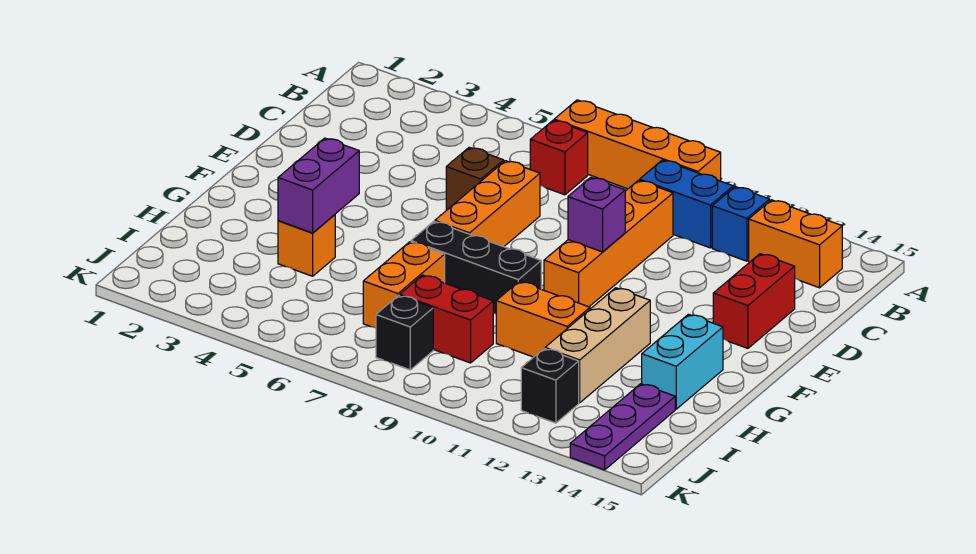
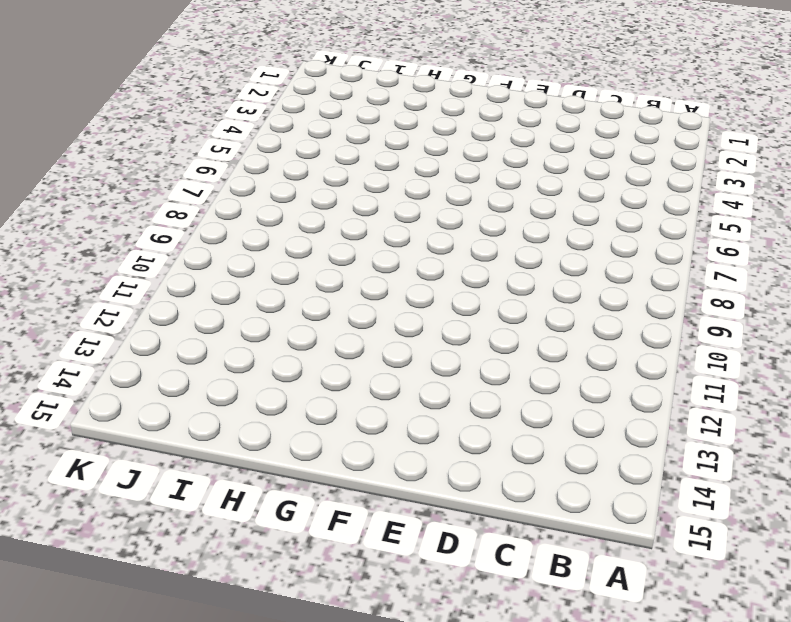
none -> orange brick A7:A10 level 1
none -> red brick B7 level 1
none -> blue brick B10:B11 level 1

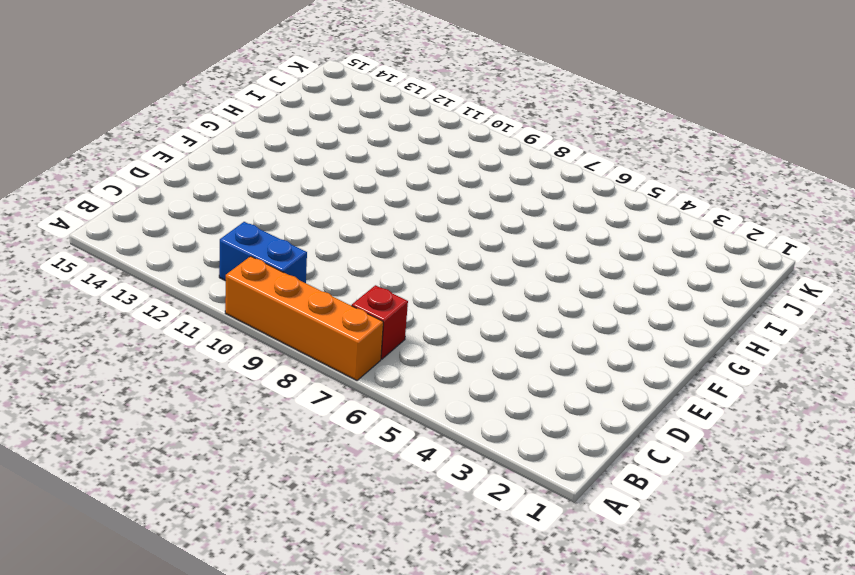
none -> blue brick B12 level 1
none -> orange brick B13:B14 level 1
none -> orange brick C10:F10 level 1

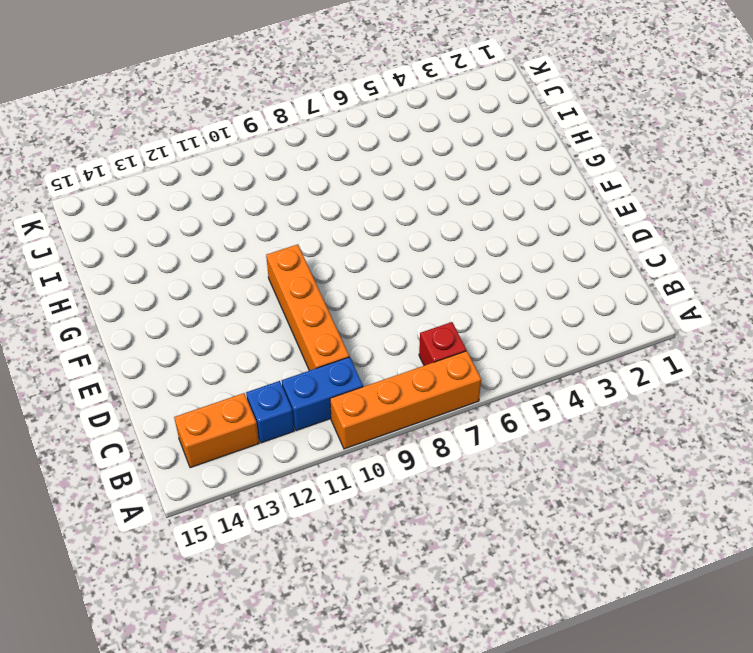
none -> brown brick D6 level 1
none -> orange brick D7:F7 level 1
none -> red brick D14:E14 level 1

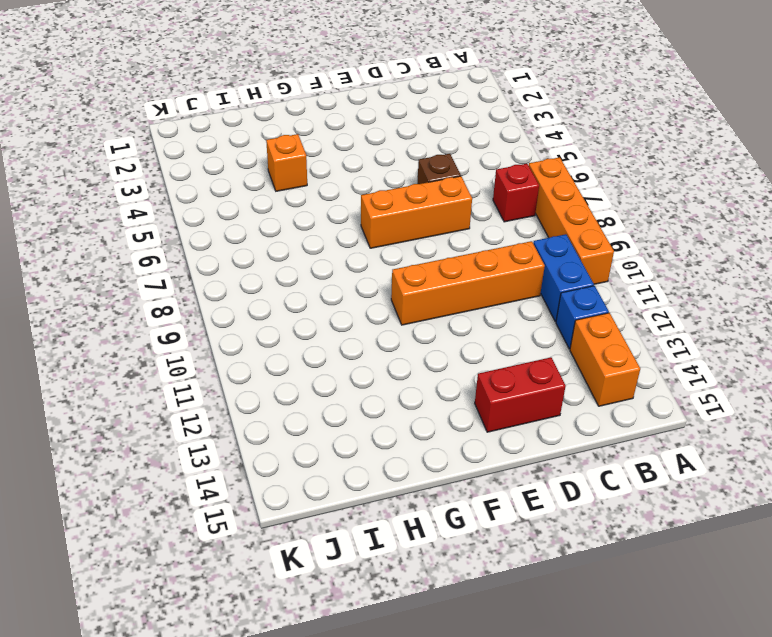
none -> black brick G7:G9 level 1
none -> tan brick G12:I12 level 1
none -> cyan brick G14:H14 level 1

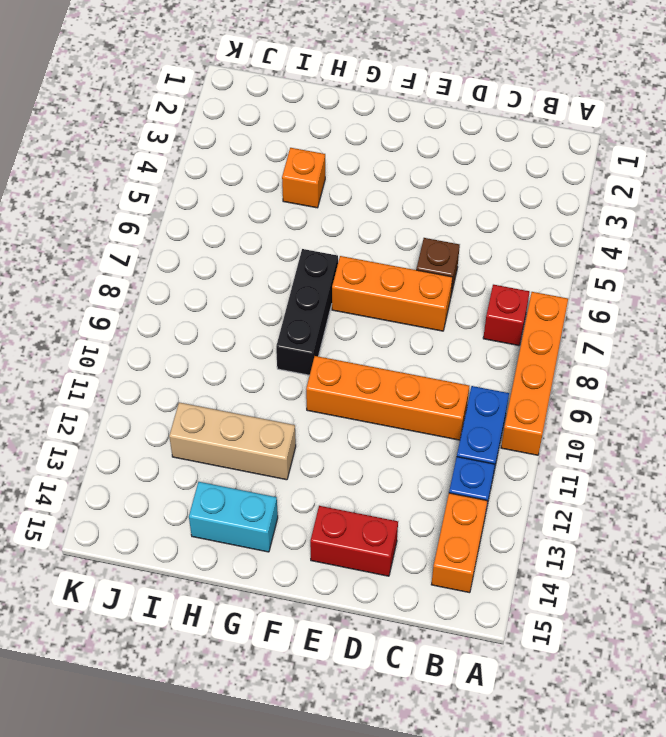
none -> orange brick H7:I7 level 1
none -> orange brick H10:H11 level 1
none -> red brick I8:I9 level 1

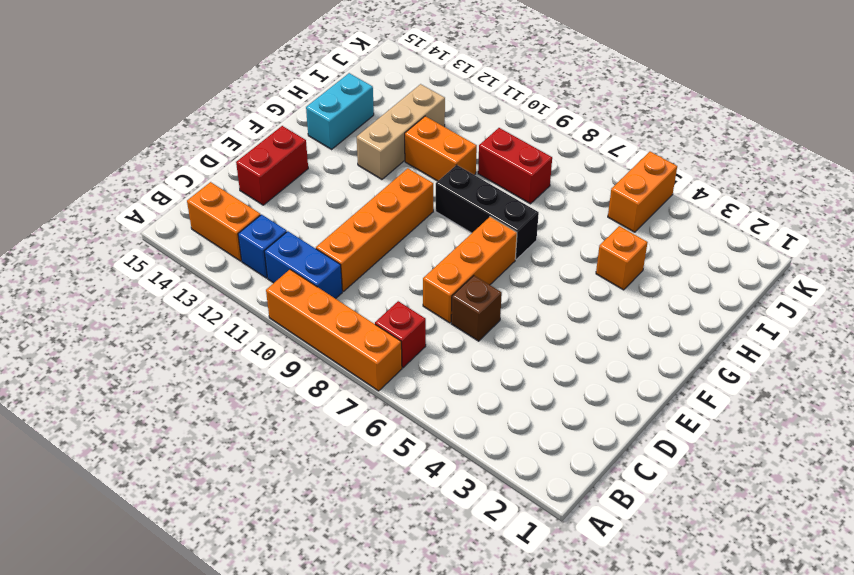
orange brick J5:K5 level 1 -> orange brick H7:I7 level 1
none -> purple plate I14:K14 level 1
none -> black brick J8 level 1
none -> black brick J12 level 1

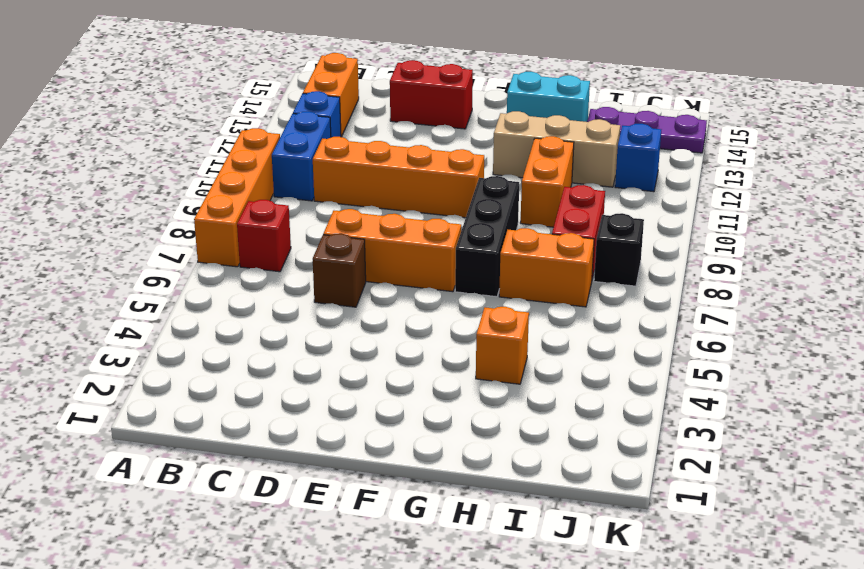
blue brick J12 level 1 -> black brick J12 level 1
none -> purple brick E10 level 2
none -> purple brick G4:H4 level 2

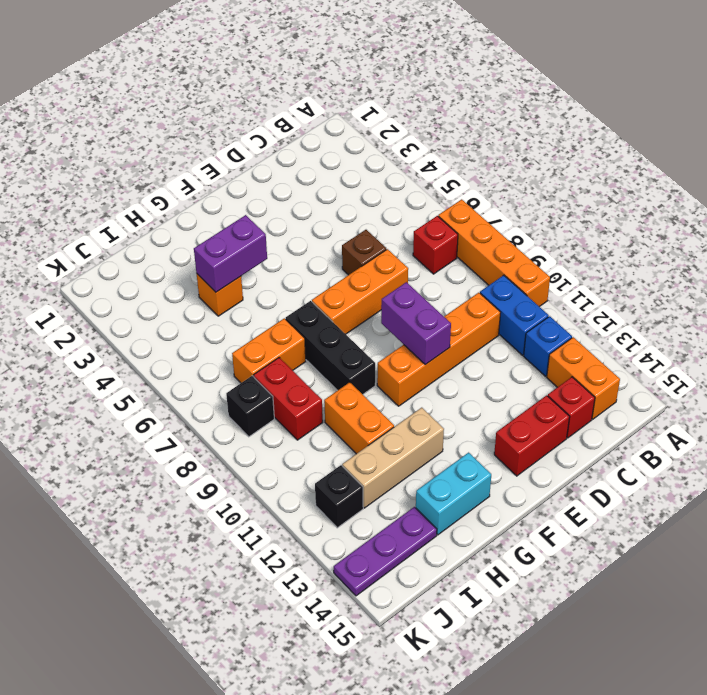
red brick C14 level 1 -> none
purple brick E9:E10 level 2 -> purple brick E10 level 2

